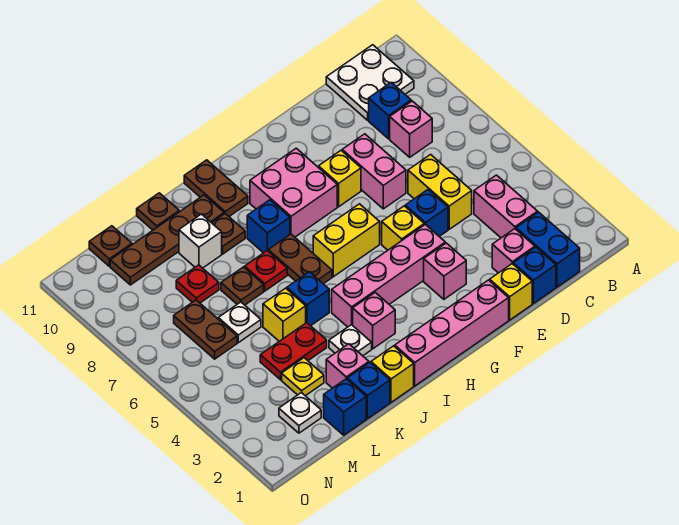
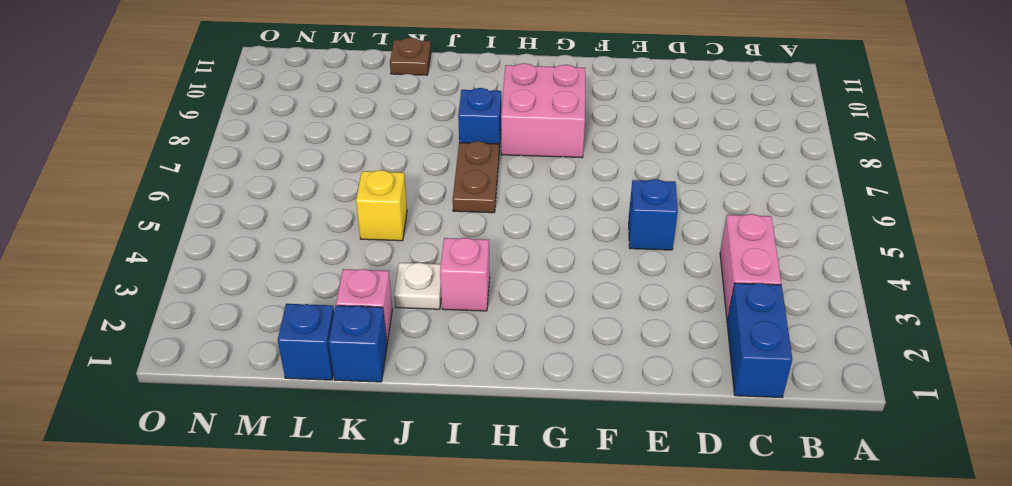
none -> white plate B10:C11 level 1
none -> pink brick C8 level 1
none -> blue brick C9 level 1
none -> blue brick D1 level 1

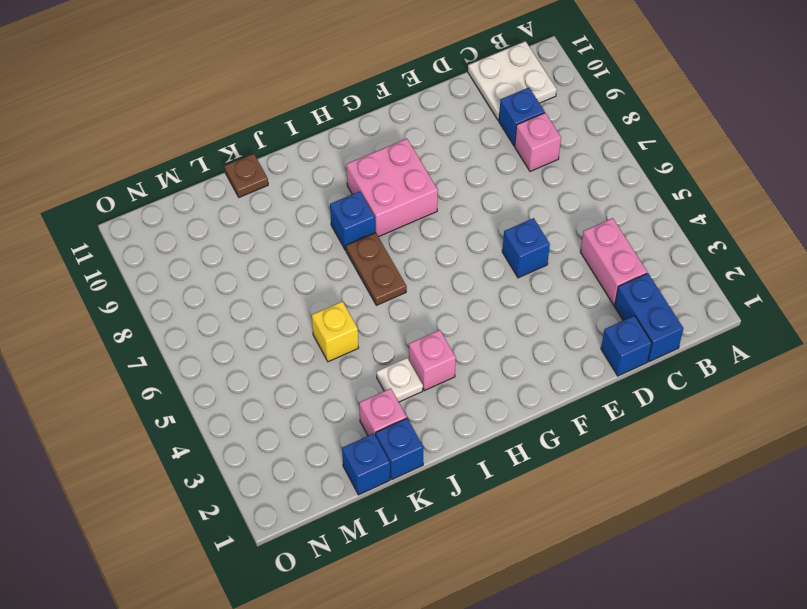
none -> pink brick D2 level 1
none -> yellow brick D5:D6 level 1
none -> yellow brick E1 level 1
none -> pink brick E7:E8 level 1

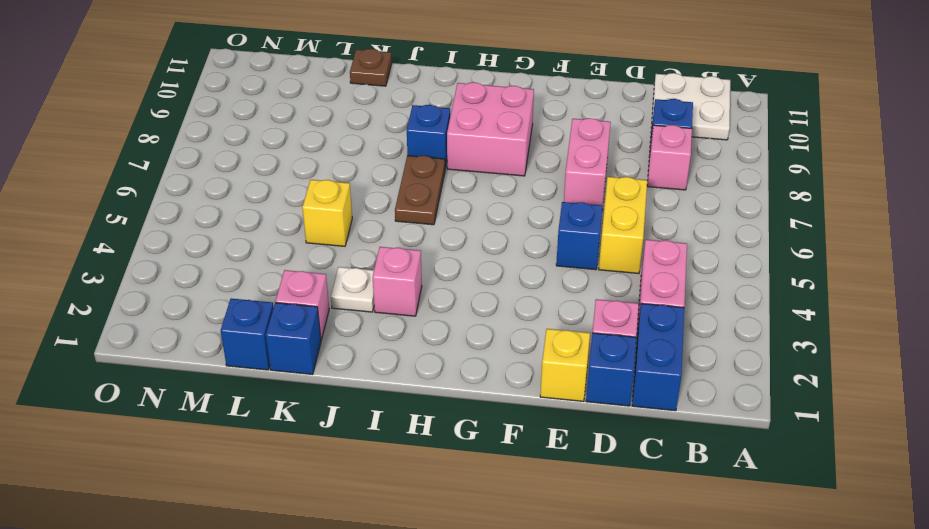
none -> pink brick F1:I1 level 1
none -> pink brick F3 level 1
none -> pink brick F4:I4 level 1
none -> yellow brick F5 level 1

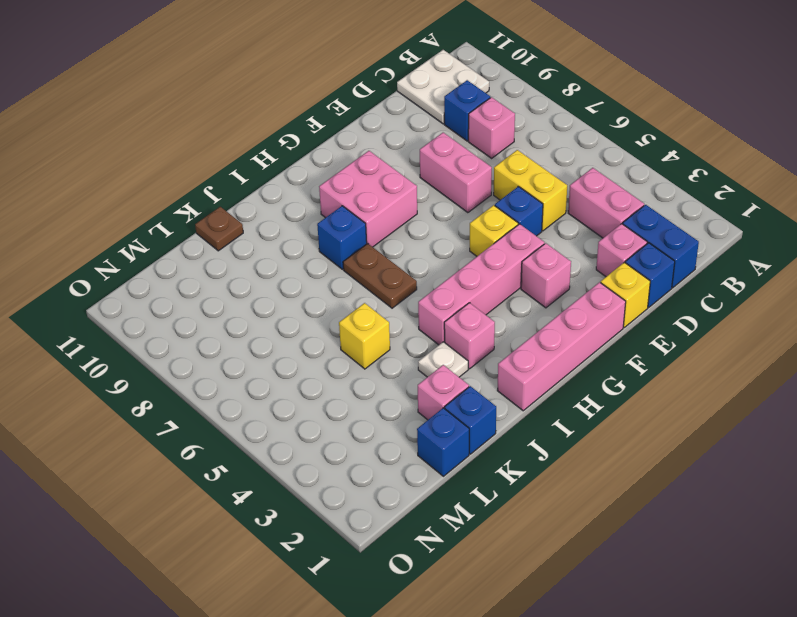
none -> yellow brick F8 level 1
none -> yellow brick G6:H6 level 1
none -> brown plate I10:I11 level 1
none -> yellow brick J1 level 1

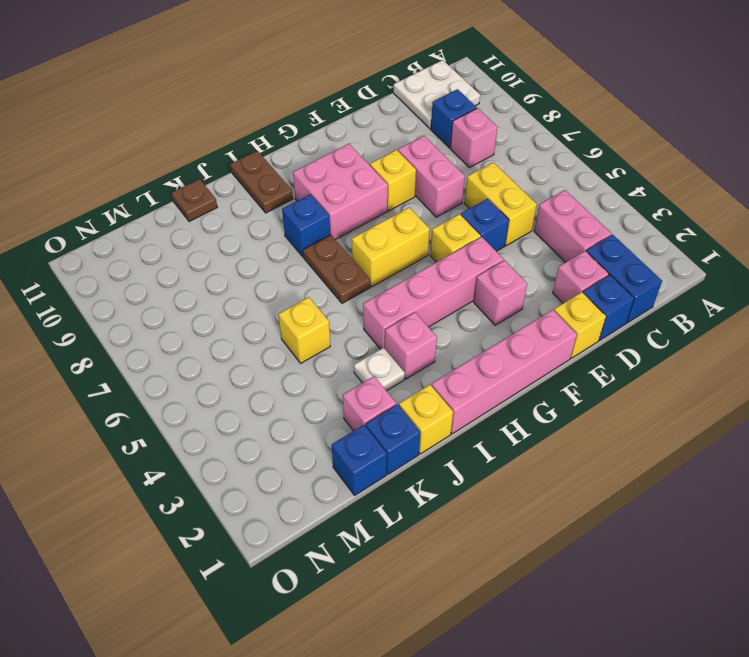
none -> blue brick J5 level 1
none -> red plate J7 level 1
none -> brown plate J9 level 1
none -> brown plate J10:M10 level 1

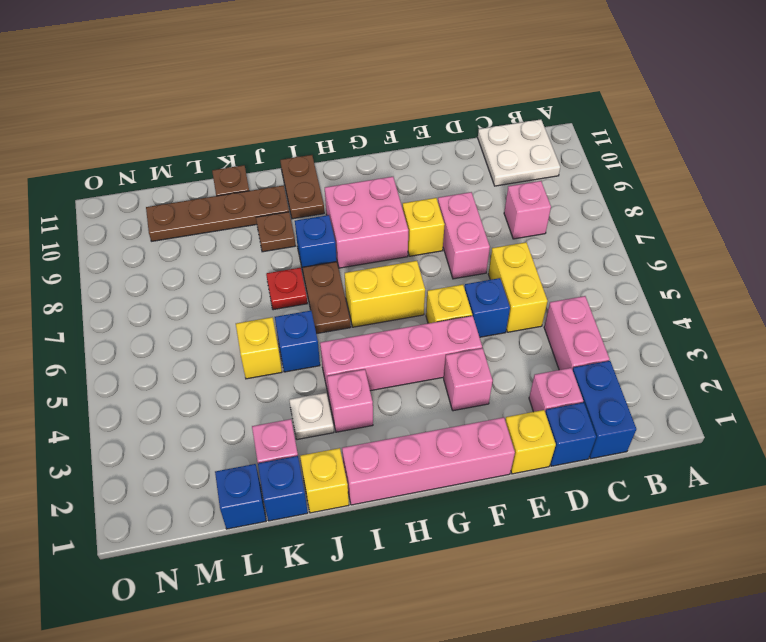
none -> blue brick C9 level 1
none -> red plate K4:L4 level 1
none -> brown plate K7 level 1
none -> white brick K9 level 1

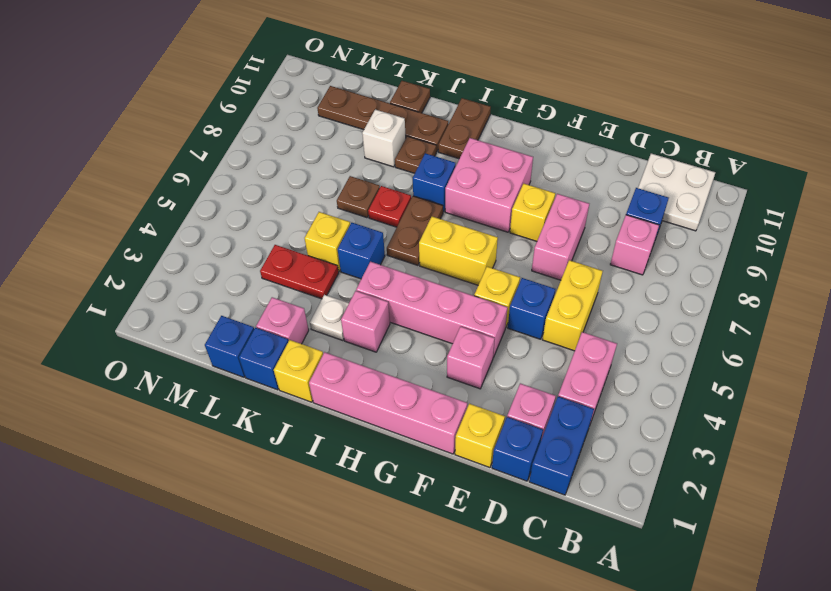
none -> yellow plate L3 level 1
none -> white plate L6 level 1
none -> red plate L8 level 1
none -> white plate M2 level 1

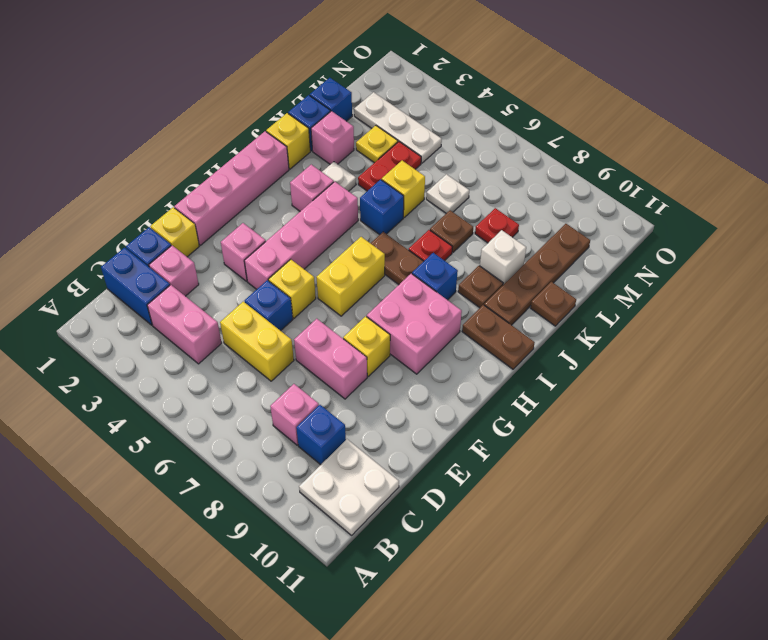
white plate M2:M4 level 1 -> white plate M2 level 1
none -> brown plate M6:M7 level 1
none -> brown plate M11 level 1

